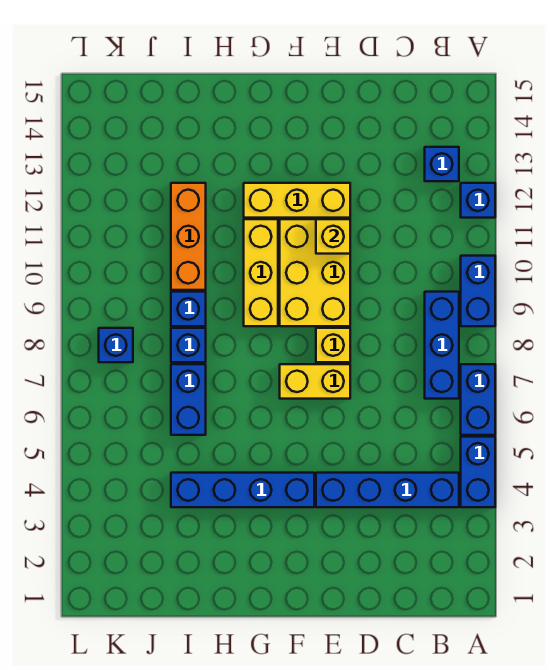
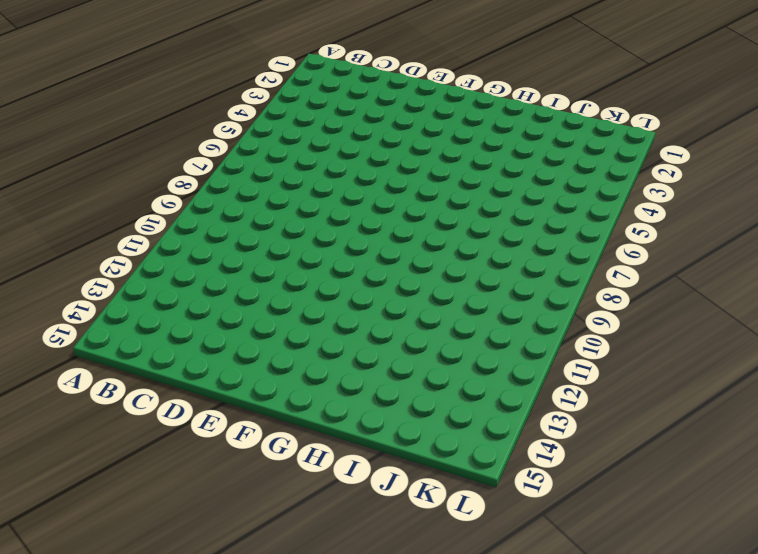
none -> blue brick A4:A5 level 1
none -> blue brick A6:A7 level 1
none -> blue brick A9:A10 level 1

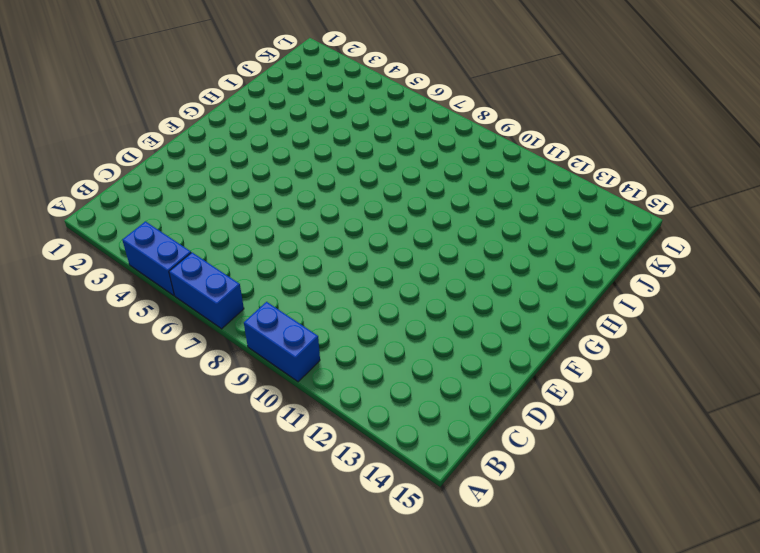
none -> blue brick A12 level 1
none -> blue brick B4:E4 level 1
none -> blue brick B7:B9 level 1

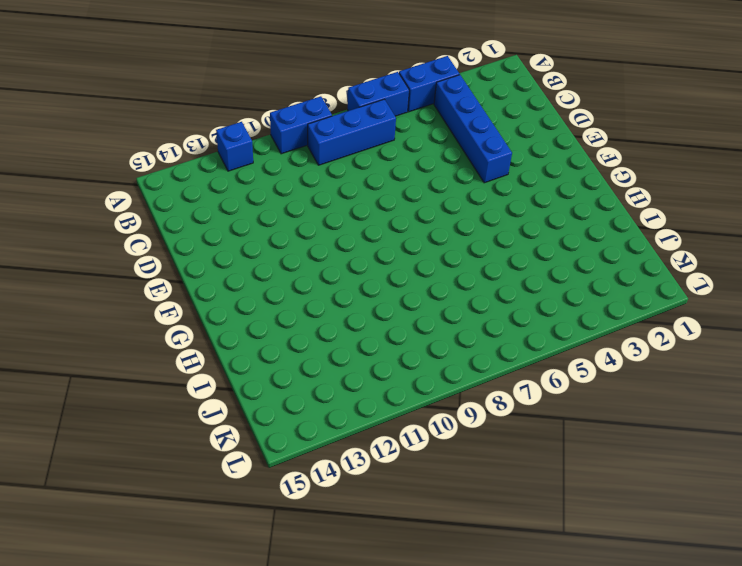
none -> blue brick B13 level 1
none -> yellow brick E7:F7 level 1
none -> yellow brick E8 level 1

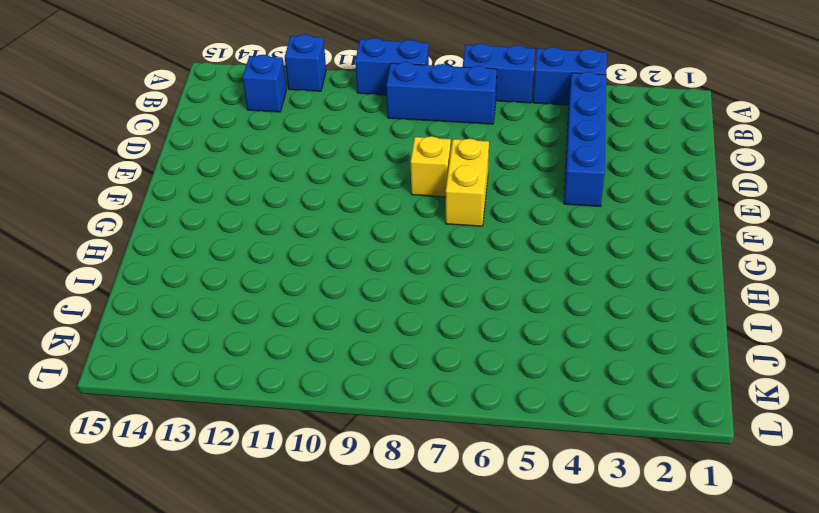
none -> yellow brick E9:F11 level 1
none -> yellow brick E12:G12 level 1
none -> blue brick F4:I4 level 1

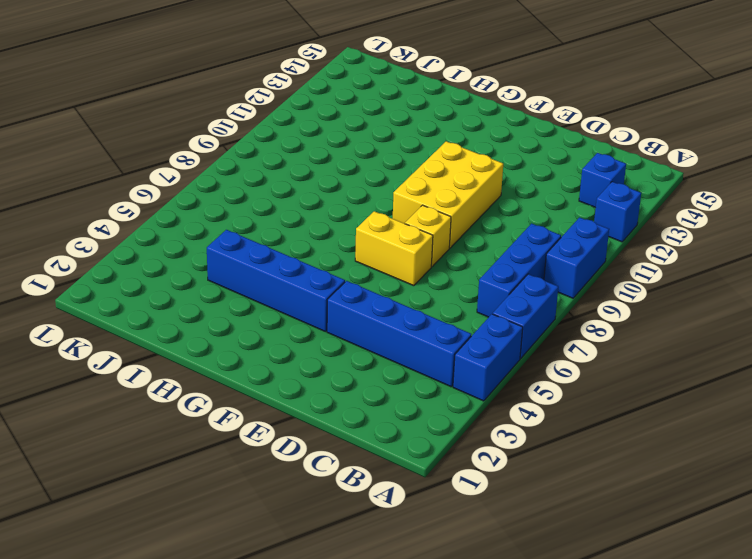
none -> yellow brick E12:G12 level 1
none -> yellow brick G9:G11 level 1
none -> blue brick I6:I7 level 1

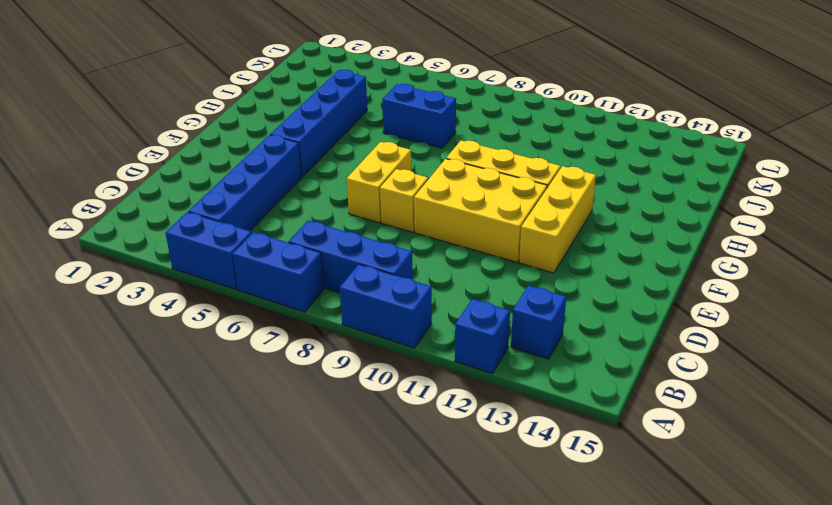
none -> blue brick I8 level 1
none -> blue brick I9 level 1
none -> orange brick I10:I12 level 1

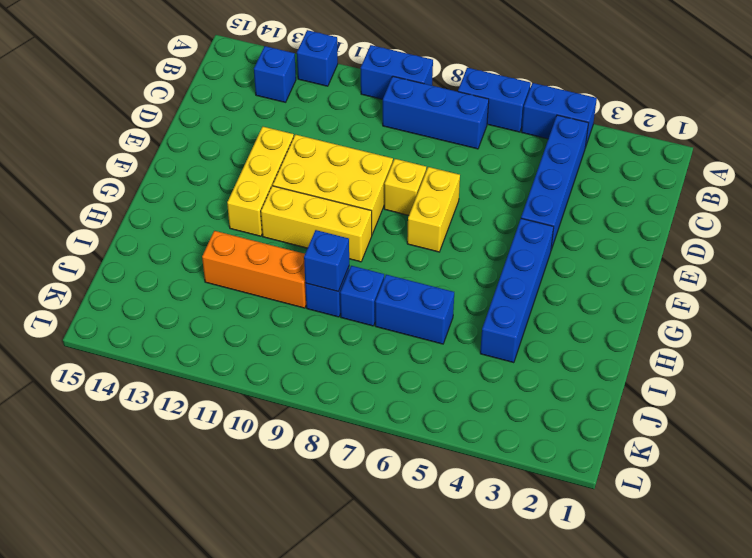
blue brick I9 level 2 -> blue brick K8 level 1
none -> yellow brick E11 level 2

